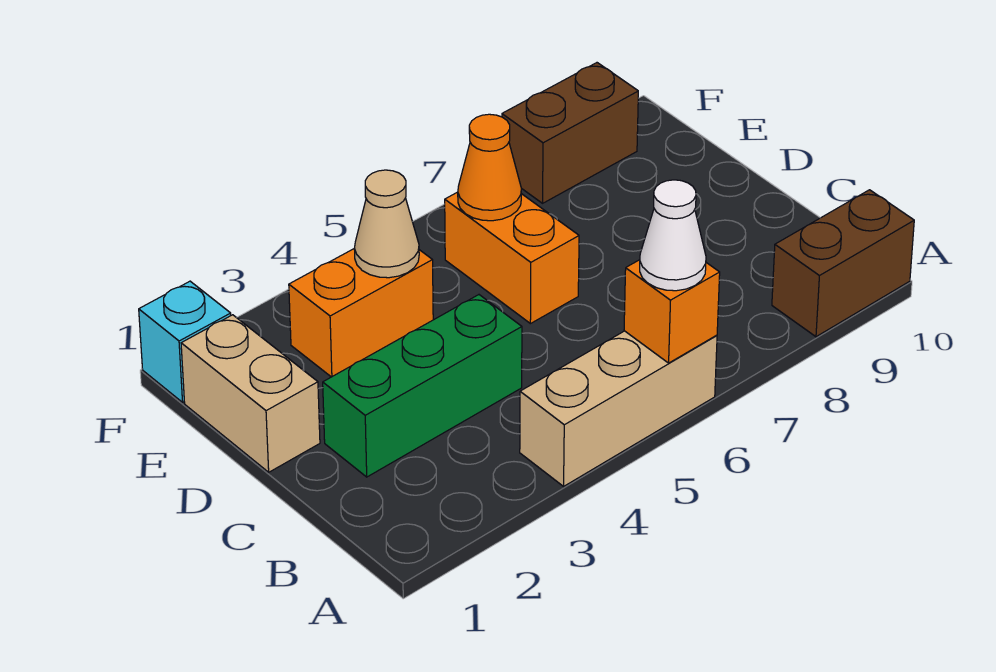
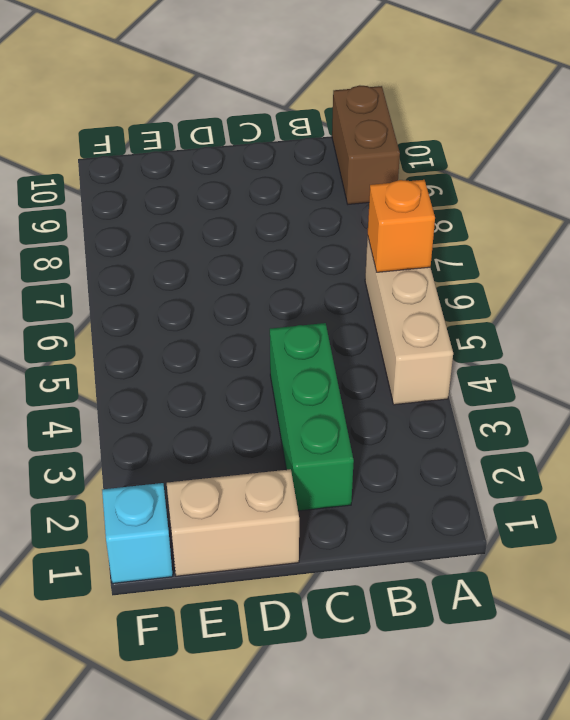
none -> orange brick D6:E6 level 1
none -> orange brick E3:E4 level 1
none -> brown brick F8:F9 level 1

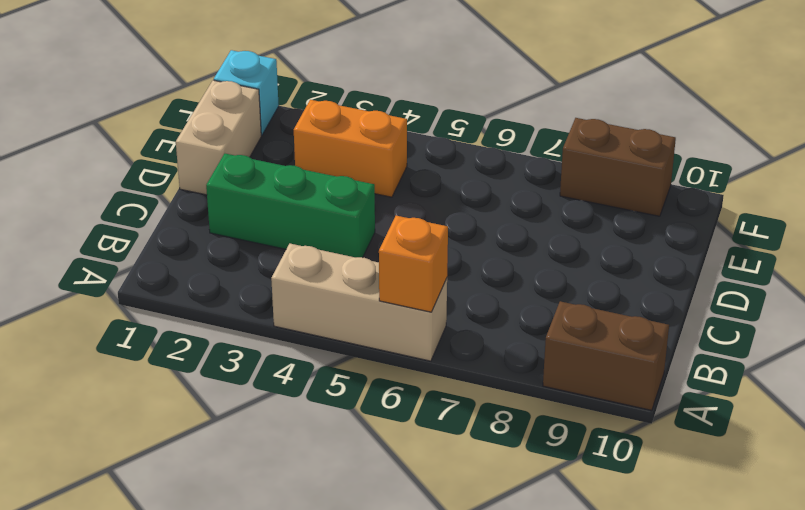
none -> orange brick D6:E6 level 1
none -> tan cone E4 level 2
none -> orange cone E6 level 2

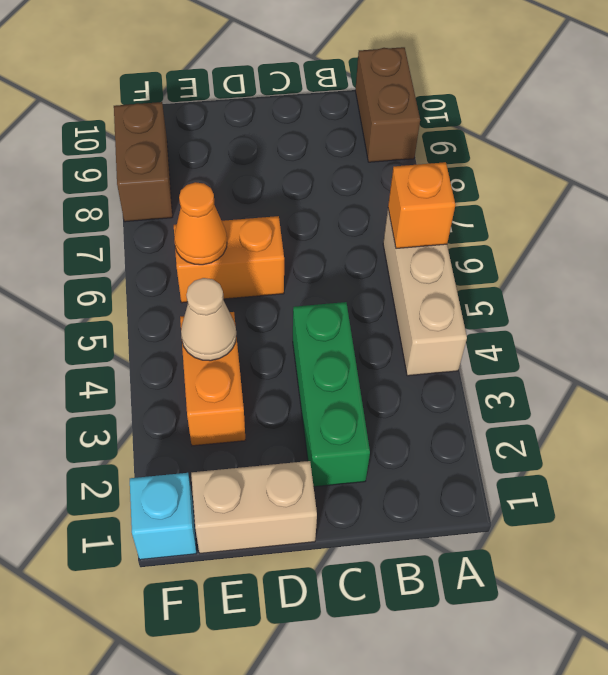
none -> white cone A6 level 3

